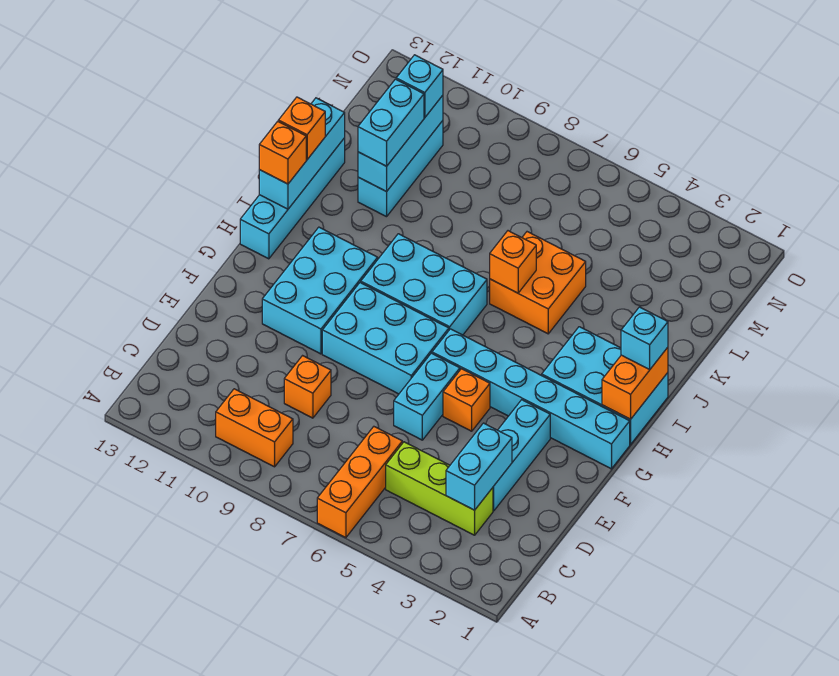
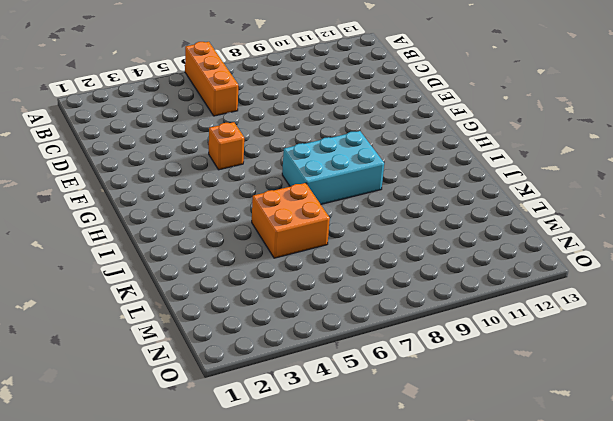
none -> orange brick B9:B10 level 1
none -> lime brick C3:C5 level 1
none -> cyan brick D3:F3 level 1

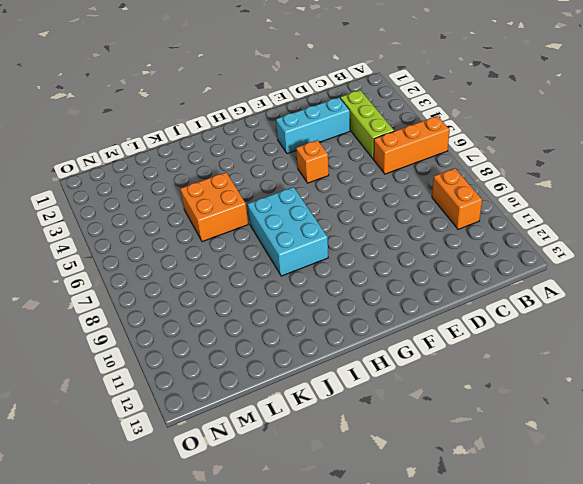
none -> orange brick D9 level 1
none -> cyan brick E6:F6 level 1
none -> cyan brick F7:G9 level 1

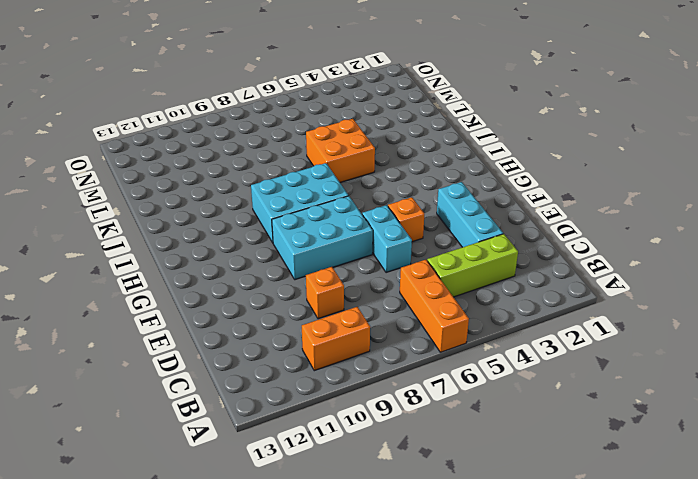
none -> cyan brick F10:H11 level 1
none -> cyan brick G1:G6 level 1
none -> cyan brick H1:I3 level 1

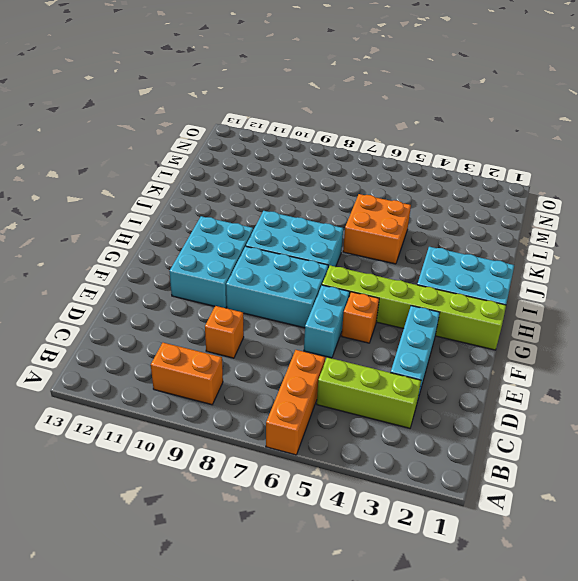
lime brick G1:G6 level 1 -> cyan brick G1:G6 level 1
none -> cyan brick H13:K13 level 1
none -> cyan brick K11:M11 level 1
none -> cyan brick C3:D3 level 2

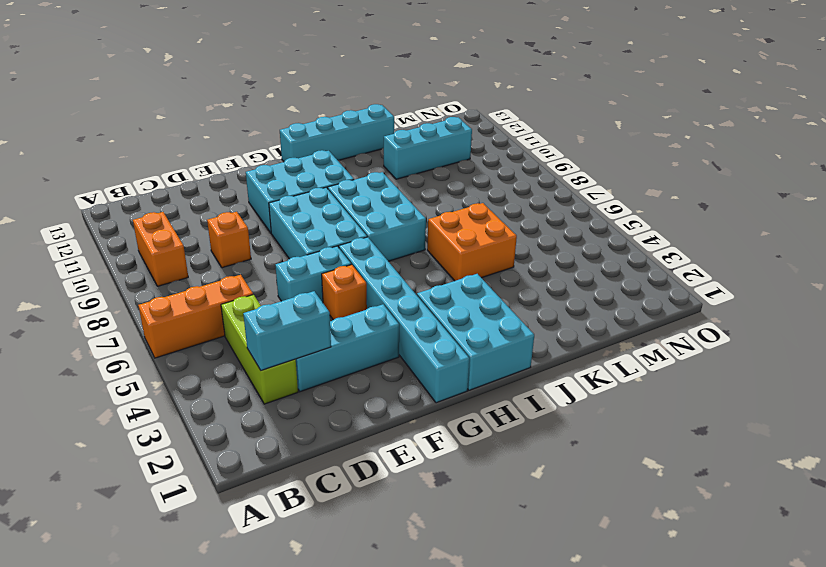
none -> orange brick H1:I1 level 2
none -> cyan brick I13:K13 level 2
none -> orange brick J6 level 2

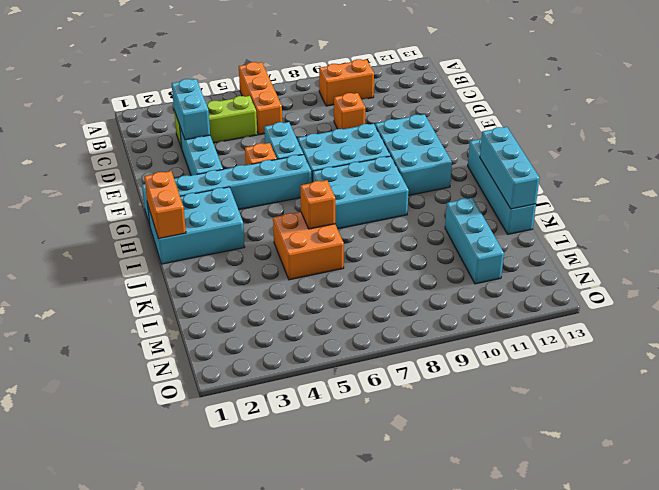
none -> cyan brick K11:M11 level 2
none -> cyan brick I1 level 3
none -> orange brick I13 level 3

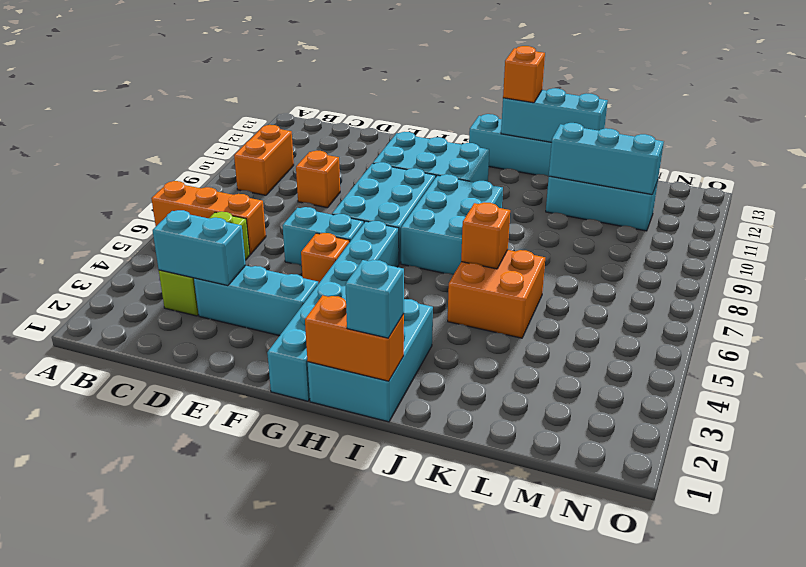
none -> orange brick J13 level 3
none -> cyan brick K11:L11 level 3
none -> cyan brick M11 level 3

